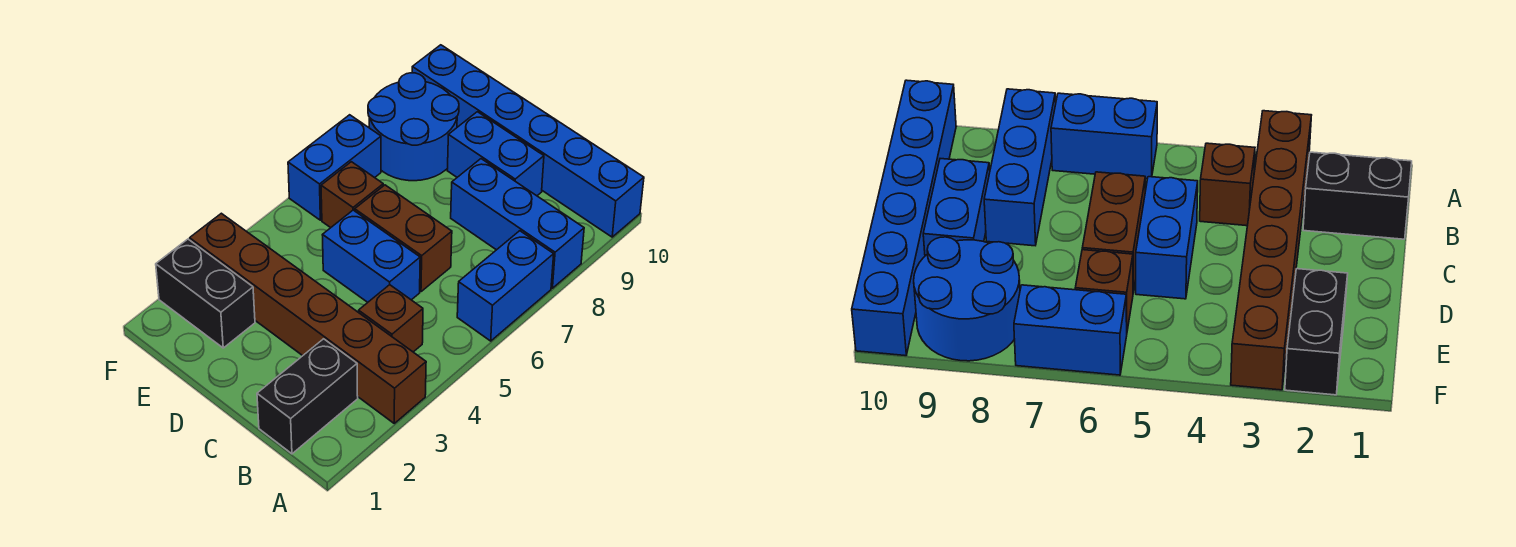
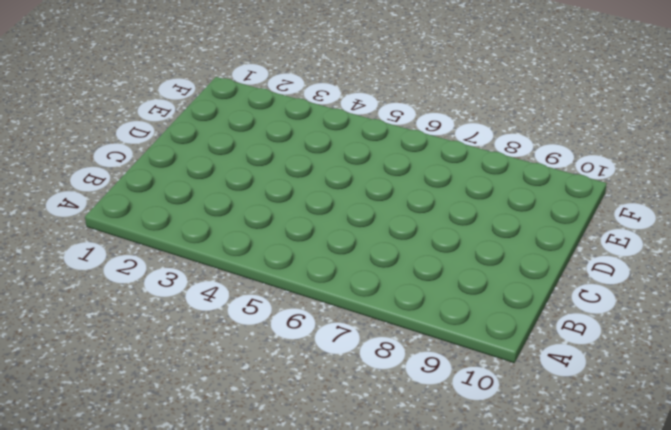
none -> brown brick A3:F3 level 1
none -> blue brick A6:A7 level 1
none -> blue brick A8:C8 level 1

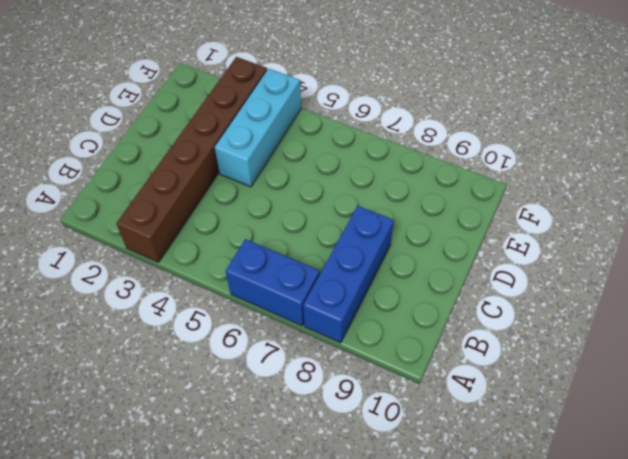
cyan brick D4:F4 level 1 -> none
none -> blue brick A10:F10 level 1
none -> black brick B1:B2 level 1
none -> brown brick B4 level 1

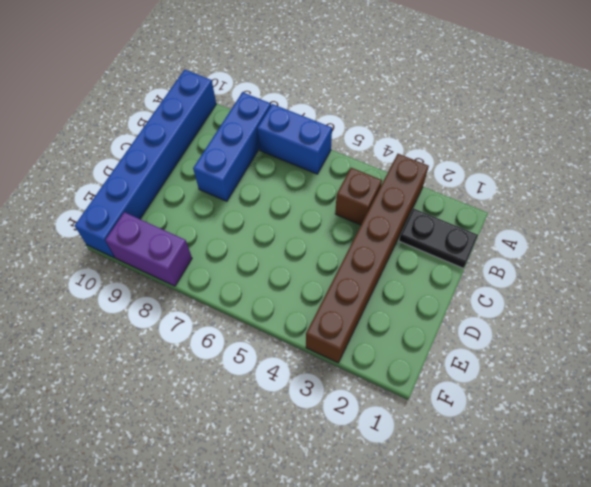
black plate B1:B2 level 1 -> black brick B1:B2 level 1
purple brick F8:F9 level 1 -> blue round brick E8:F9 level 1
none -> blue brick C5:D5 level 1
none -> brown brick C6:D6 level 1
none -> blue brick C9:D9 level 1

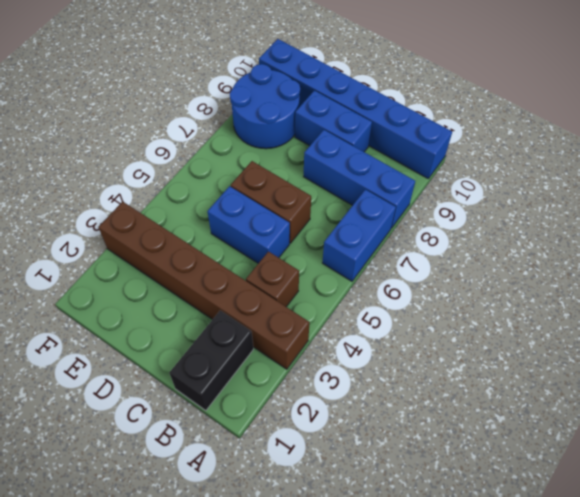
none -> black brick E2:F2 level 1
none -> brown brick E6 level 1
none -> blue brick F6:F7 level 1

